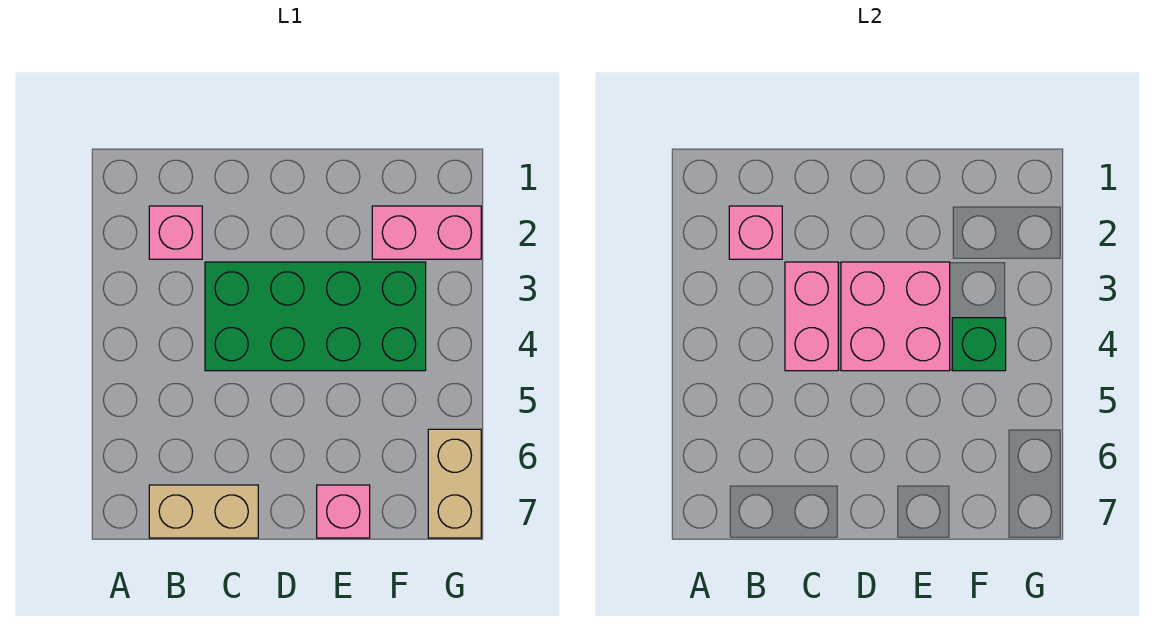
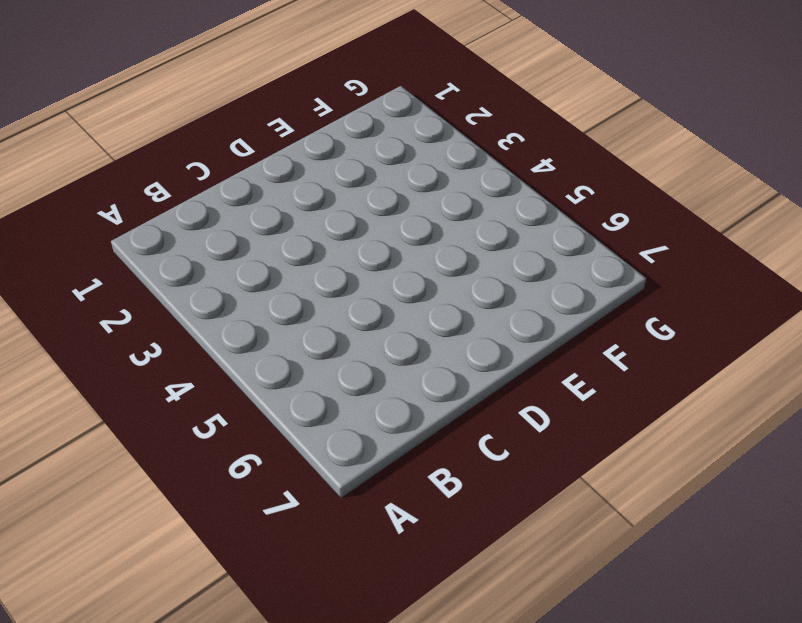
none -> pink brick B2 level 1
none -> tan brick B7:C7 level 1

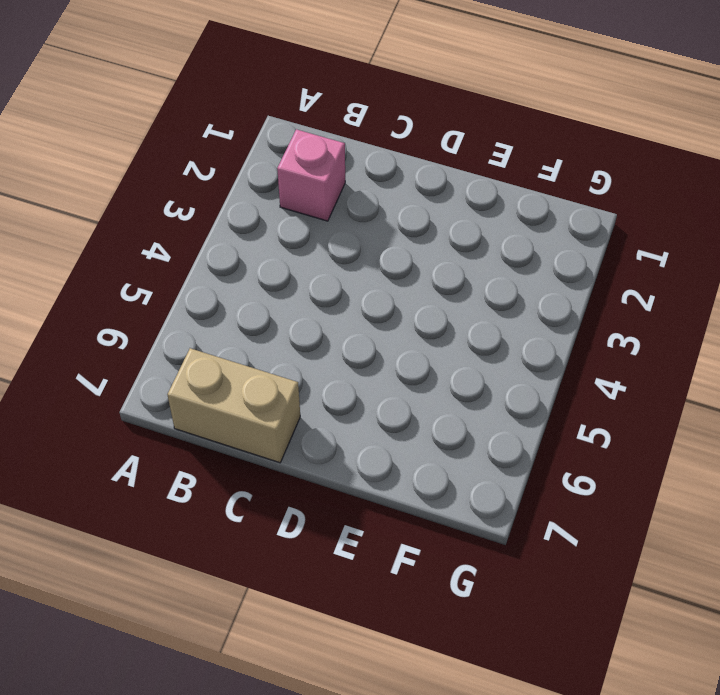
none -> green brick C3:F4 level 1
none -> pink brick E7 level 1

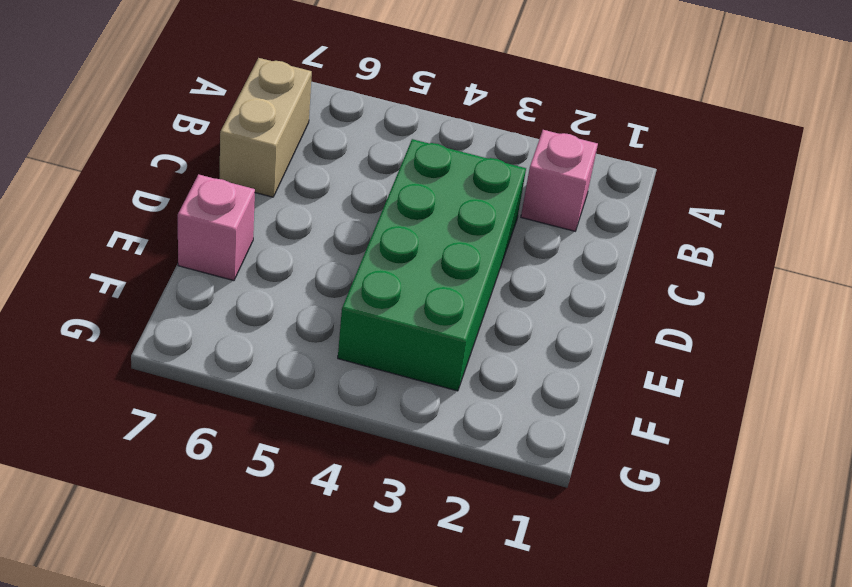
none -> pink brick F2:G2 level 1
none -> tan brick G6:G7 level 1

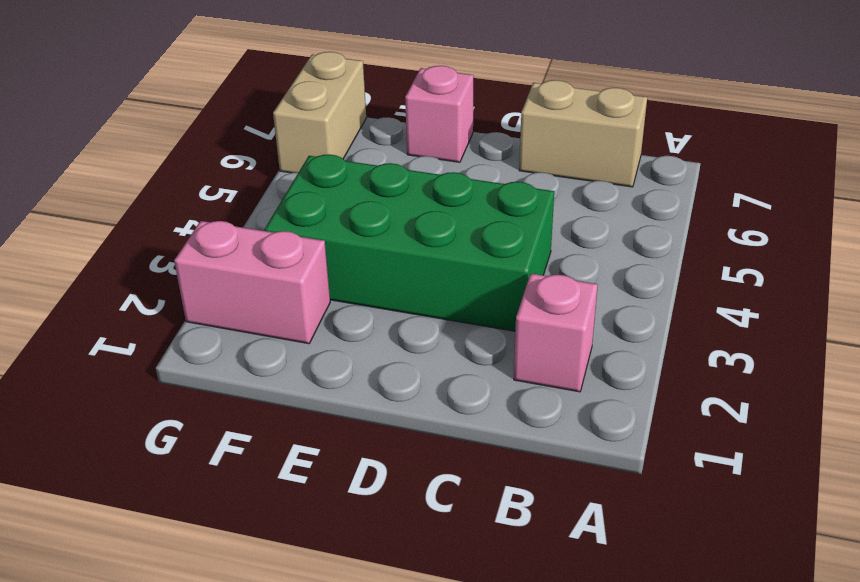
none -> pink brick B2 level 2
none -> pink brick C3:C4 level 2

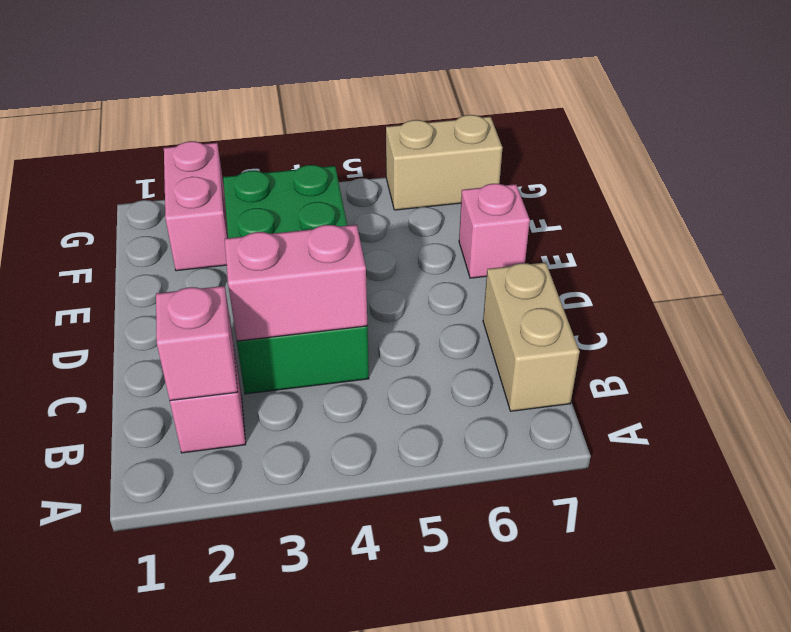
none -> pink brick D3:E4 level 2
none -> green brick F4 level 2

